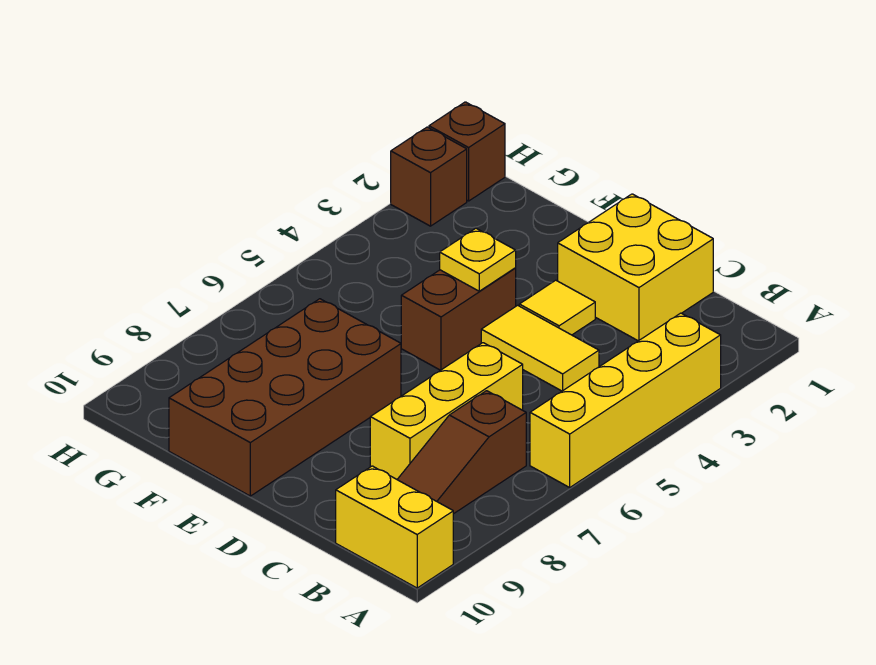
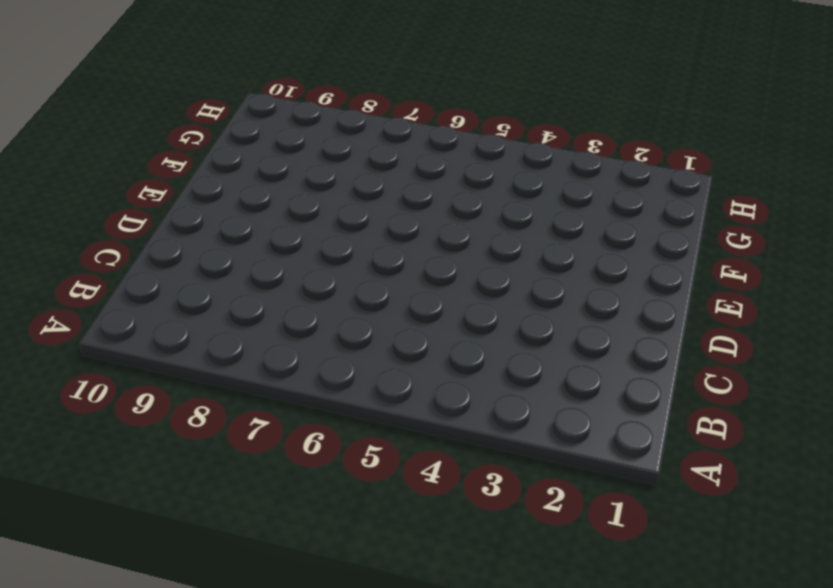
none -> yellow brick A3:A6 level 1
none -> yellow brick A10:B10 level 1
none -> brown slope B7:B9 level 1 top 7

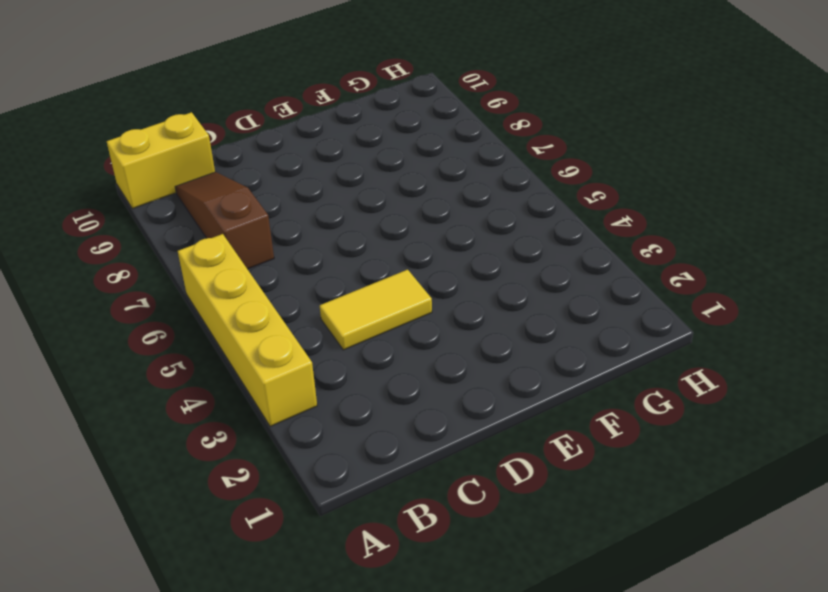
none -> yellow brick C1:D2 level 1
none -> yellow brick C6:C8 level 1
none -> yellow tile D3 level 1

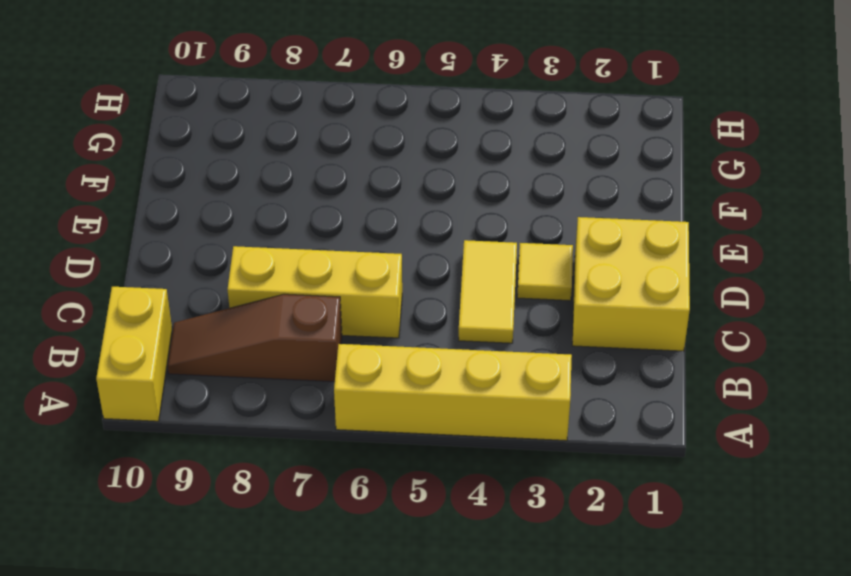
none -> brown brick E4:E5 level 1
none -> brown brick E7:F10 level 1
none -> brown brick H1 level 1

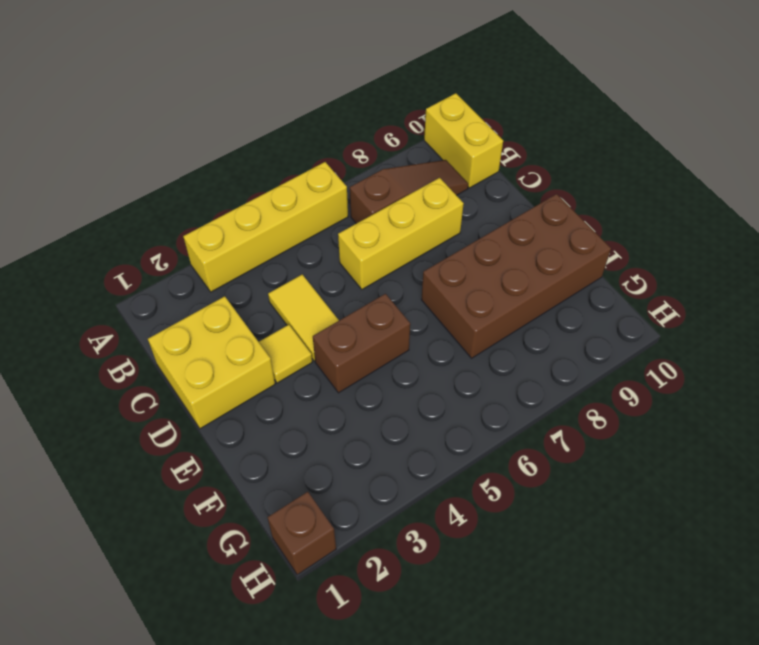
none -> brown brick H2 level 1
none -> yellow plate E4 level 2

